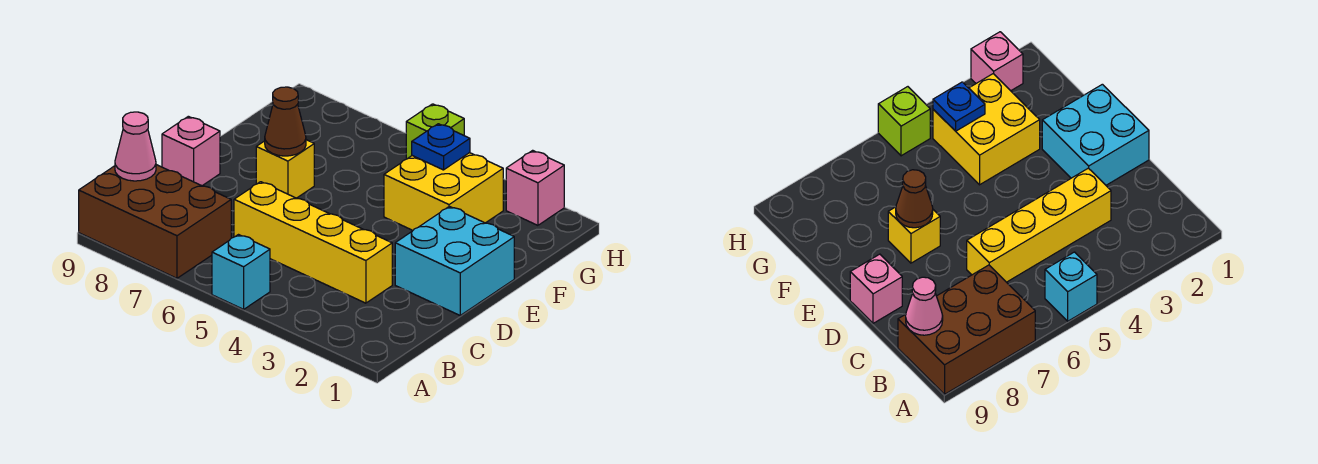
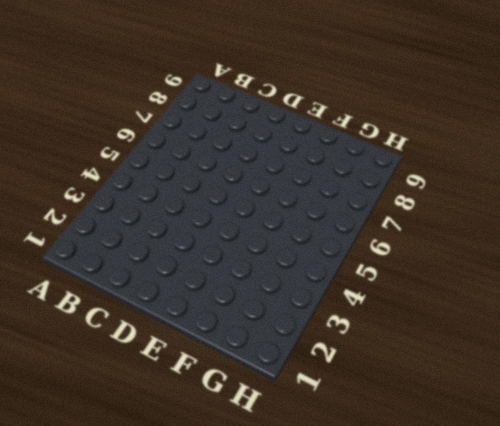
none -> cyan brick A5 level 1
none -> brown brick A7:B9 level 1
none -> yellow brick C3:C6 level 1

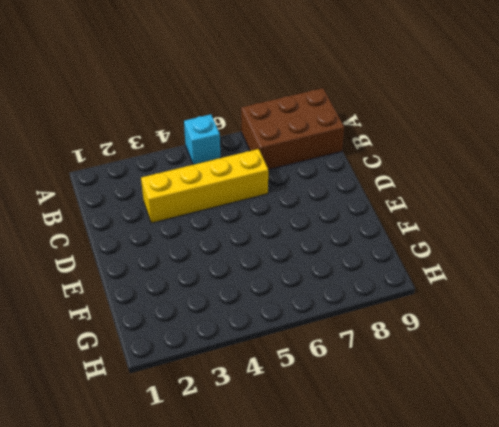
none -> cyan brick D1:E2 level 1
none -> pink brick D9 level 1
none -> yellow brick E7 level 1

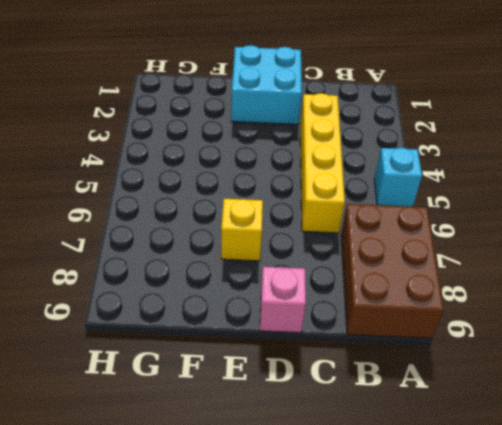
none -> yellow brick F3:G4 level 1
none -> pink brick H2 level 1
none -> lime brick H5 level 1

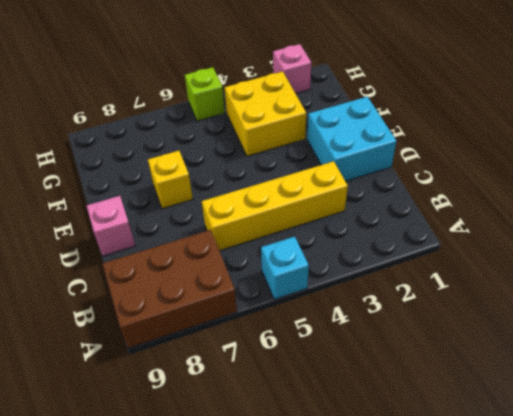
none -> pink cone B9 level 2
none -> brown cone E7 level 2
none -> blue plate G4 level 2

